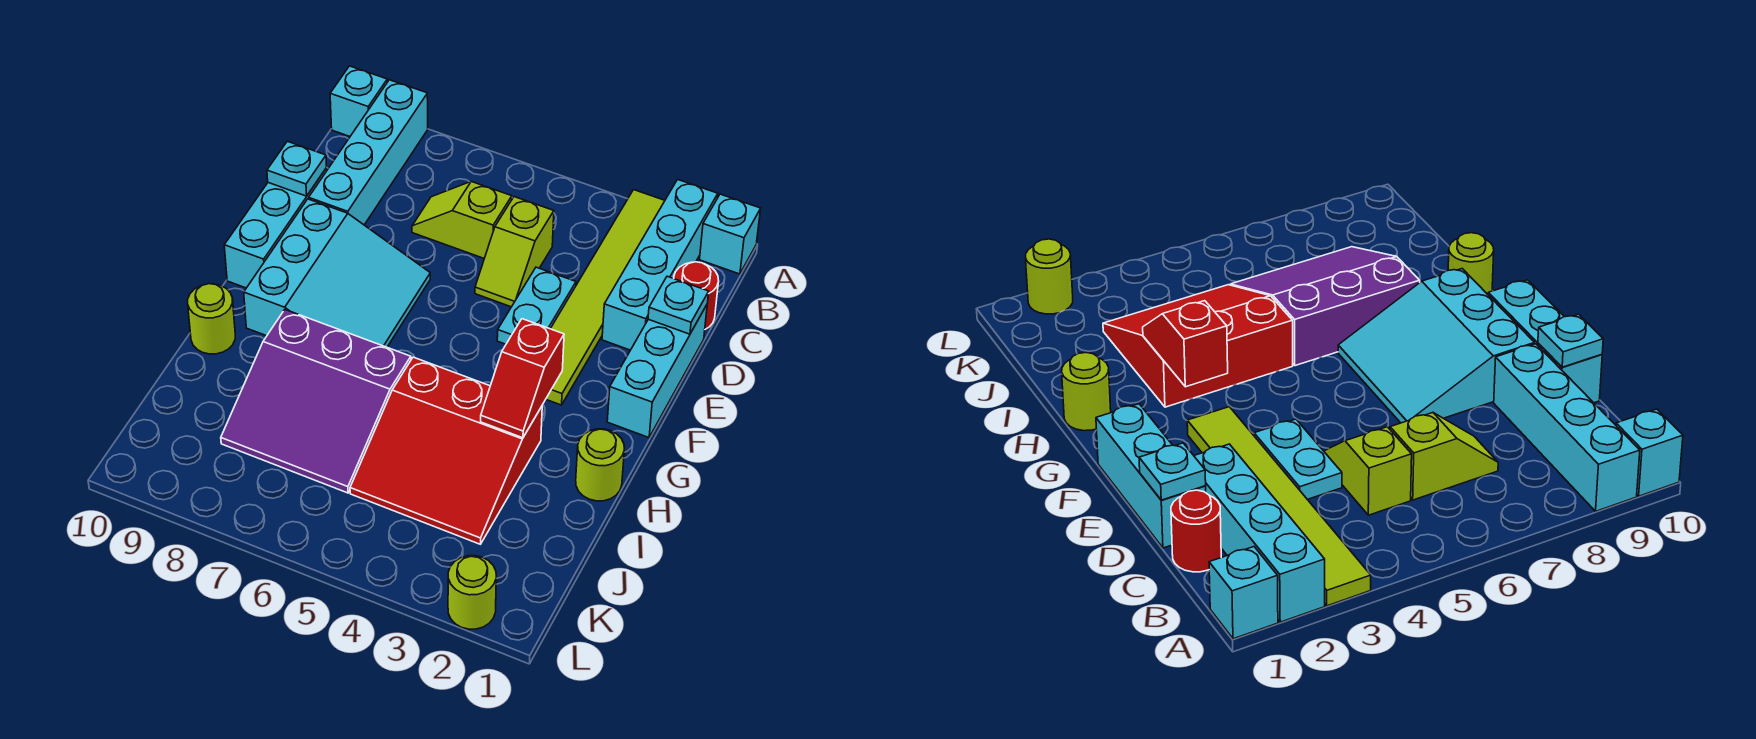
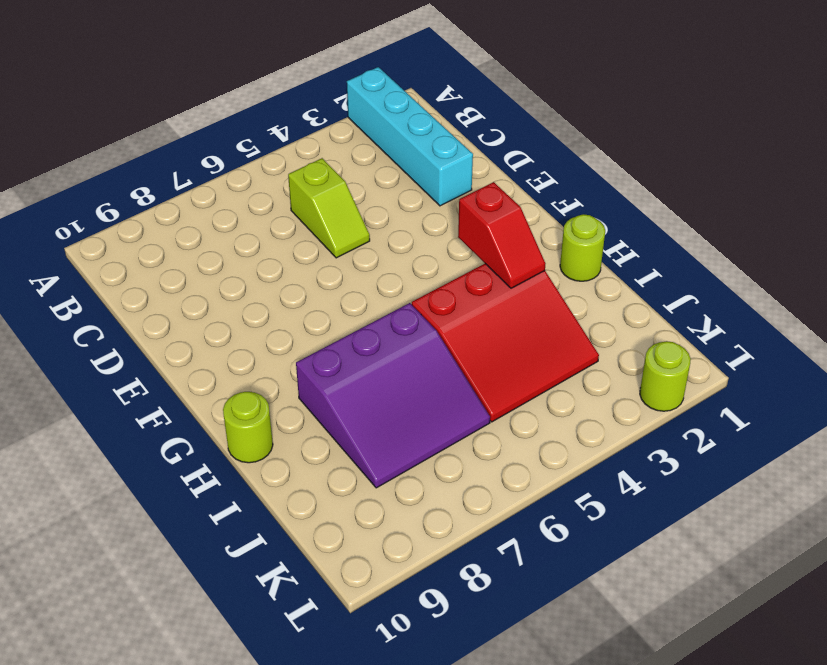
none -> cyan brick A1 level 1
none -> lime tile A3:F3 level 1
none -> cyan brick A9:D9 level 1

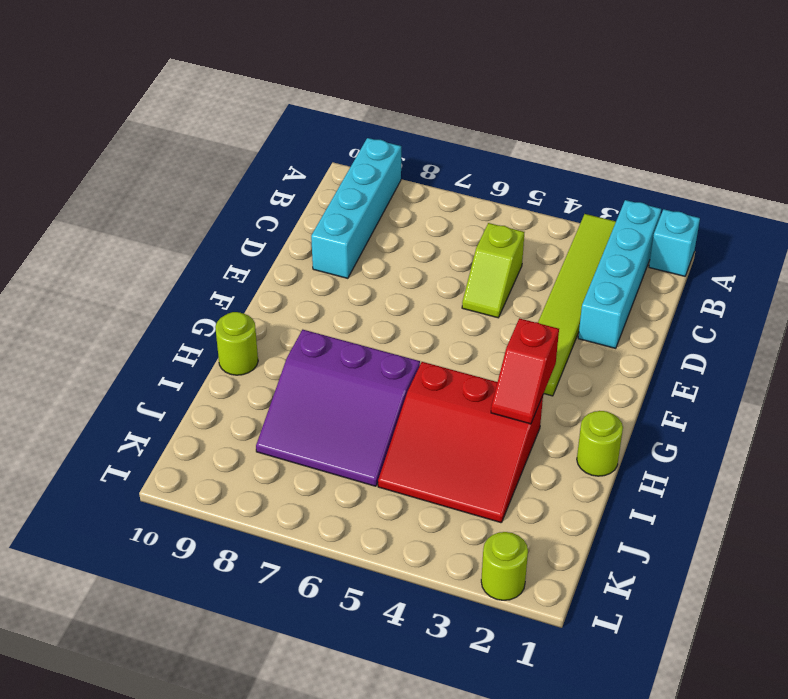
none -> cyan brick A10 level 1
none -> red round brick C1 level 1
none -> lime slope C6:C7 level 1 top 6

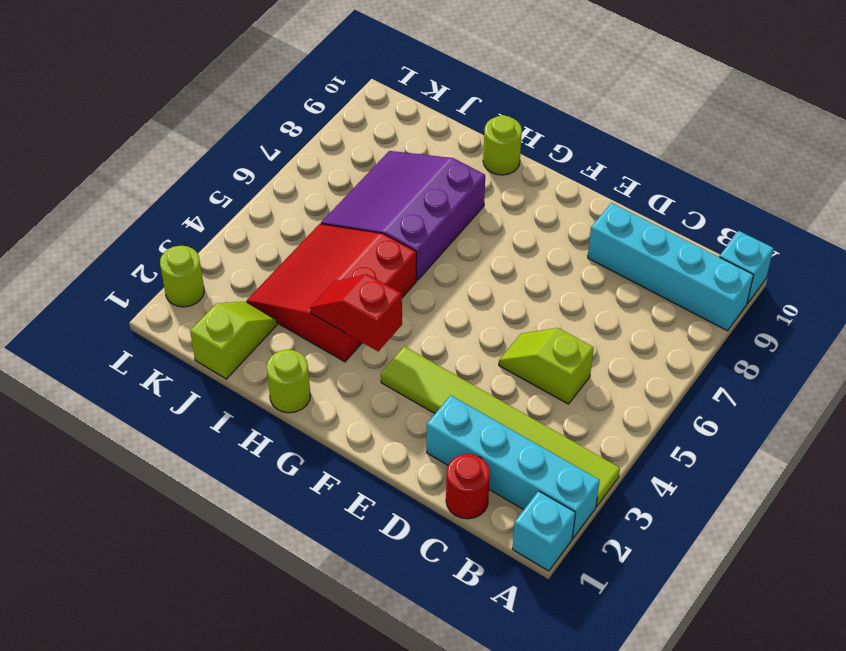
lime slope J1:J2 level 1 top 1 -> lime slope C6:C7 level 1 top 6
none -> cyan brick D1:F1 level 1
none -> cyan plate D4:E4 level 1
none -> cyan brick D10:F10 level 1

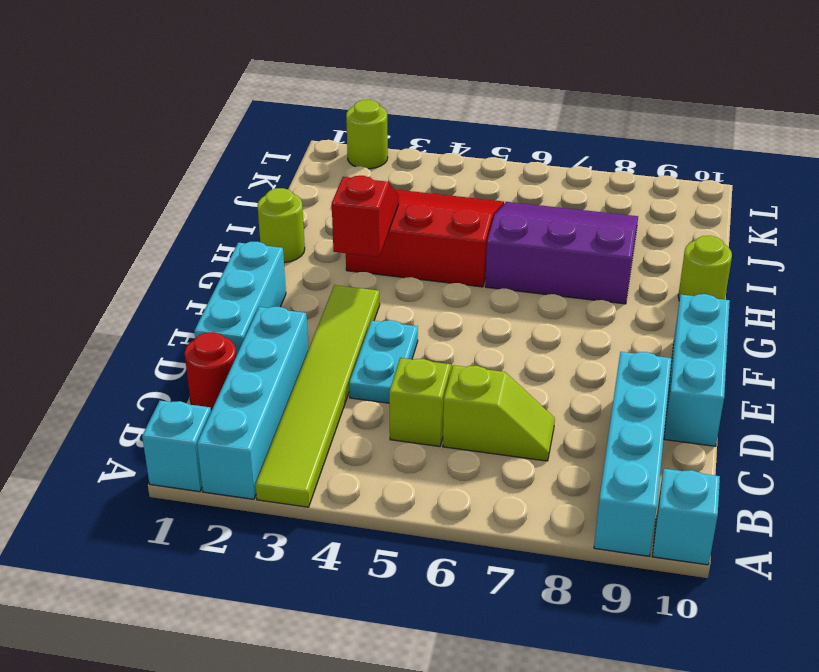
none -> cyan slope E7:G9 level 1 top 9
none -> cyan plate D1 level 2
none -> cyan plate D10 level 2

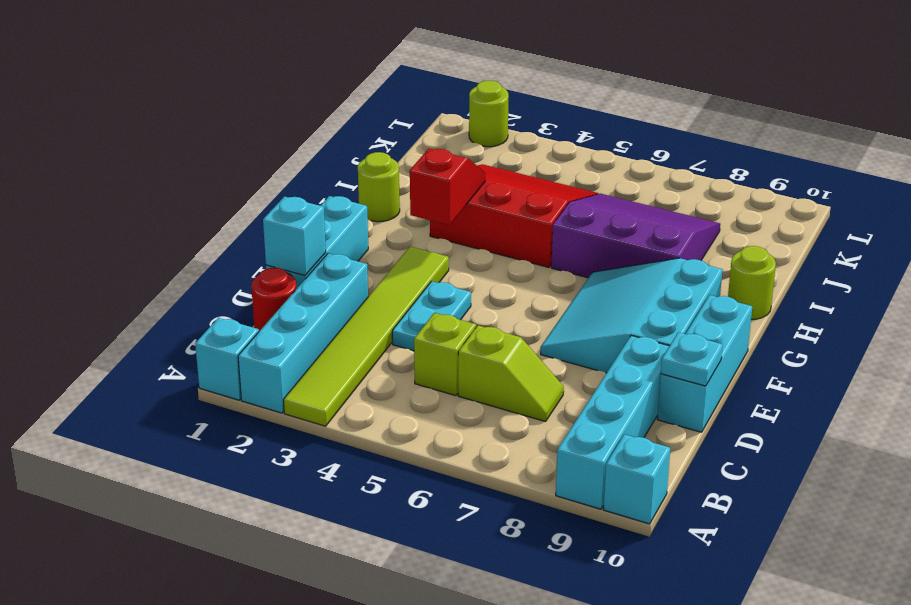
cyan brick D1 level 2 -> cyan plate D1 level 2

